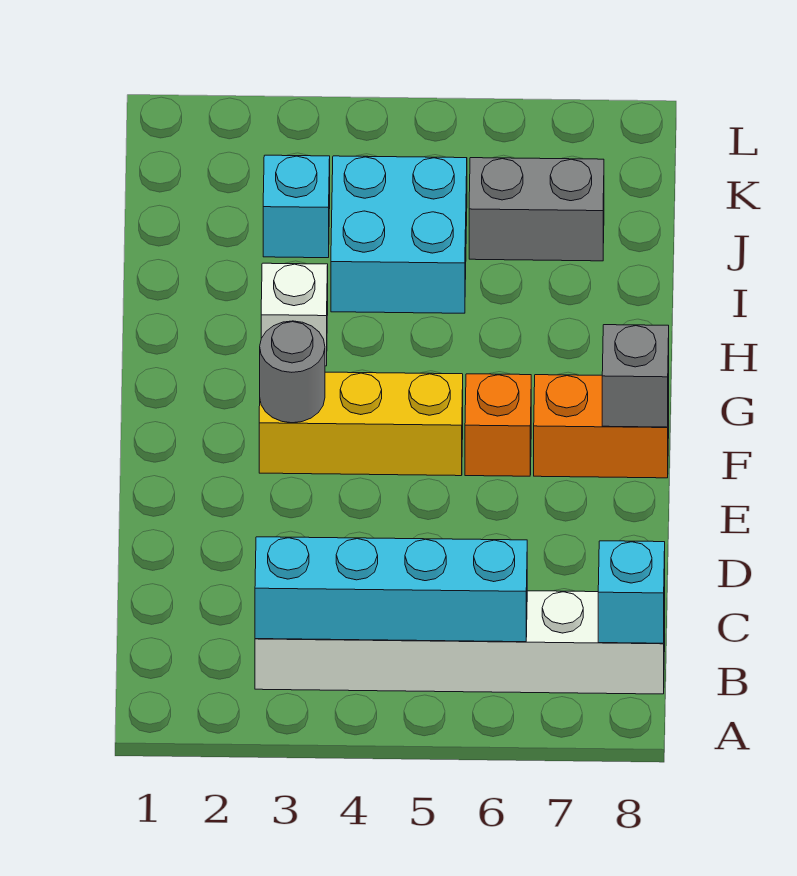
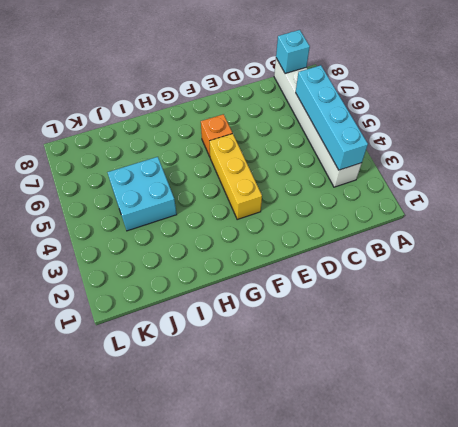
none -> orange brick F7:F8 level 1
none -> white brick H3 level 1
none -> cyan brick J3 level 1

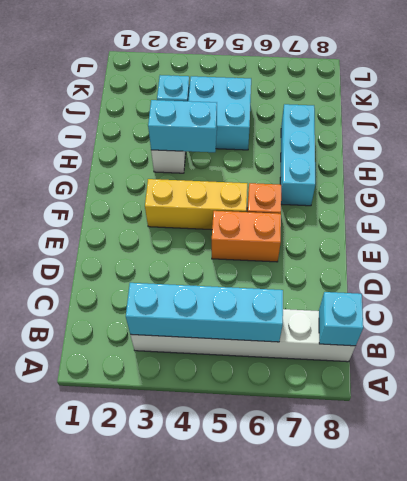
orange brick E5:E6 level 1 -> orange brick F7:F8 level 1
cyan brick G7:I7 level 1 -> none
cyan brick H3:H4 level 2 -> none
none -> grey brick J6:J7 level 1
none -> grey round brick F3 level 2
none -> grey brick F8 level 2

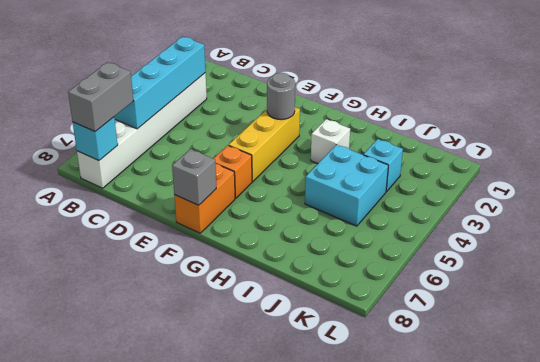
grey brick B7:B8 level 3 -> grey brick J6:J7 level 1

